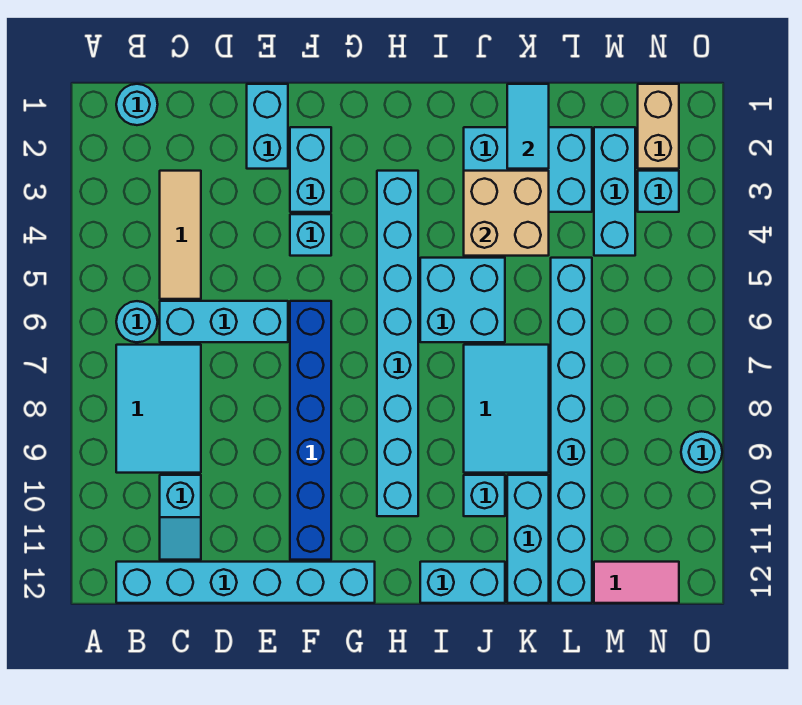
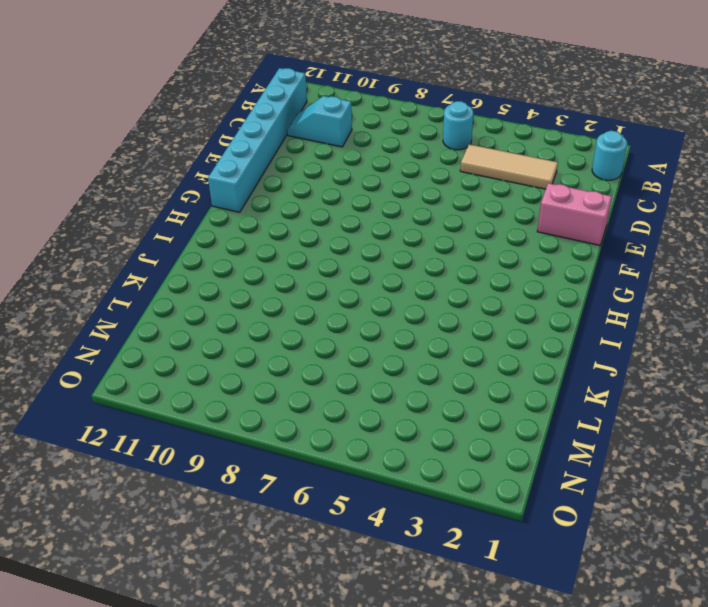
pink brick E1:E2 level 1 -> cyan brick E1:E2 level 1
none -> cyan tile B7:C9 level 1
none -> cyan brick C6:E6 level 1
none -> cyan brick F2:F3 level 1

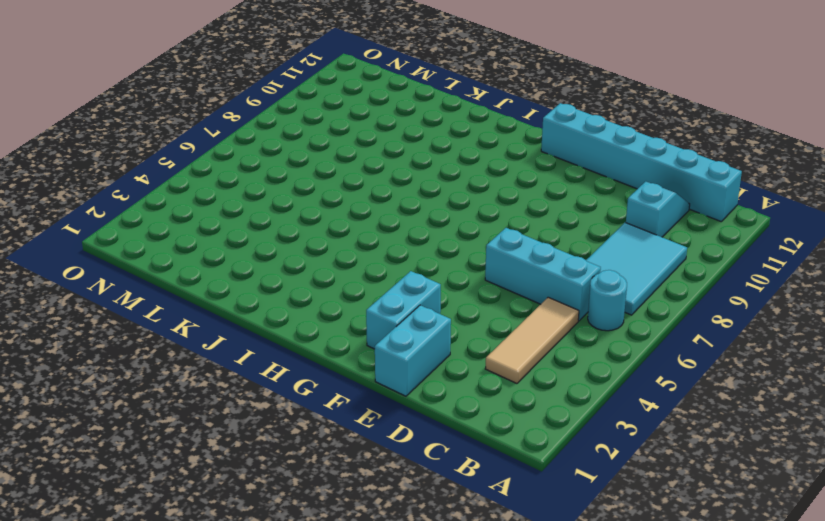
none -> cyan round brick B1 level 1
none -> cyan brick F4 level 1
none -> blue brick F6:F11 level 1

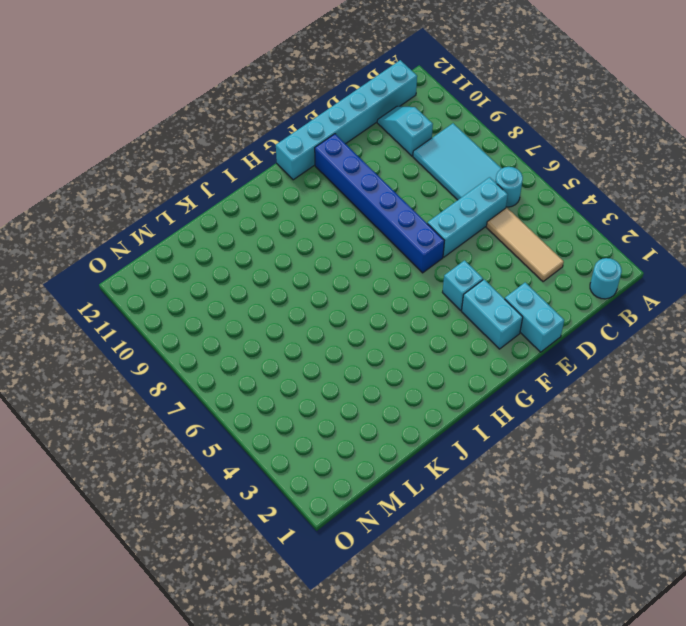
none -> cyan brick H3:H10 level 1
none -> cyan brick I5:J6 level 1
none -> cyan brick I12:J12 level 1

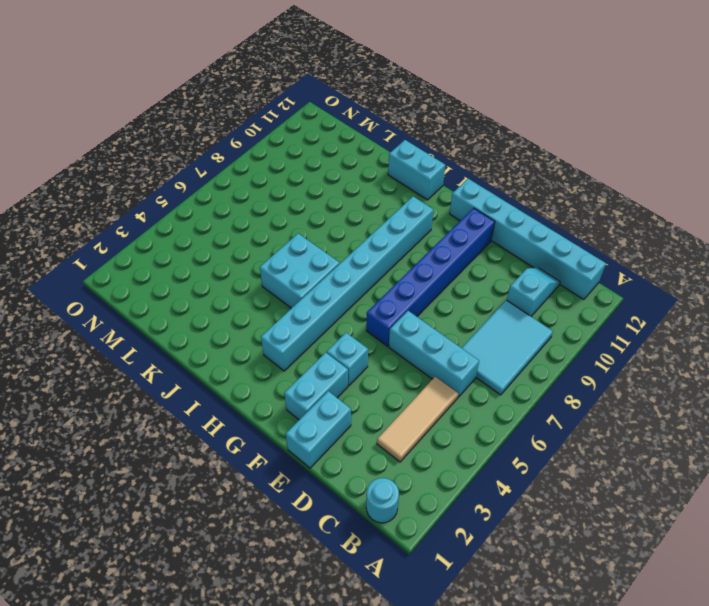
none -> cyan round brick B6 level 1
none -> cyan brick J2:L3 level 1
none -> cyan tile J7:K9 level 1

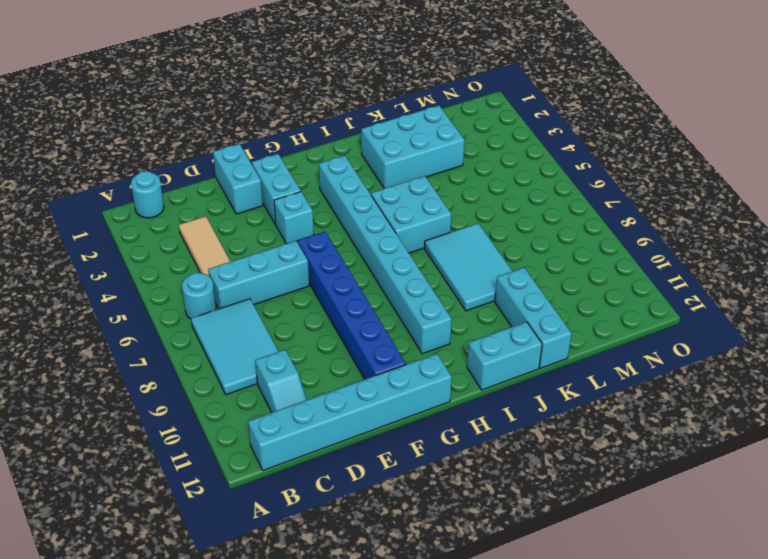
none -> cyan brick J10 level 1
none -> cyan brick L5:L12 level 1
none -> cyan brick M2:M4 level 1

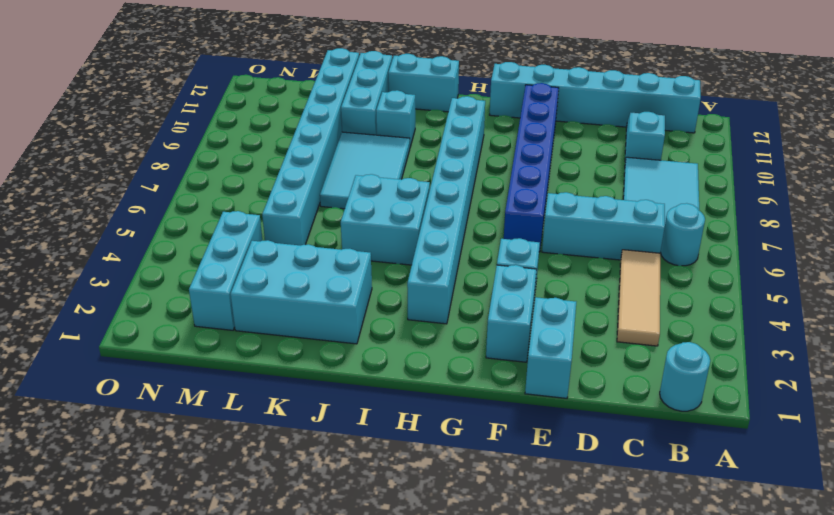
none -> pink tile M12:N12 level 1
none -> tan brick N1:N2 level 1
none -> cyan brick N3 level 1

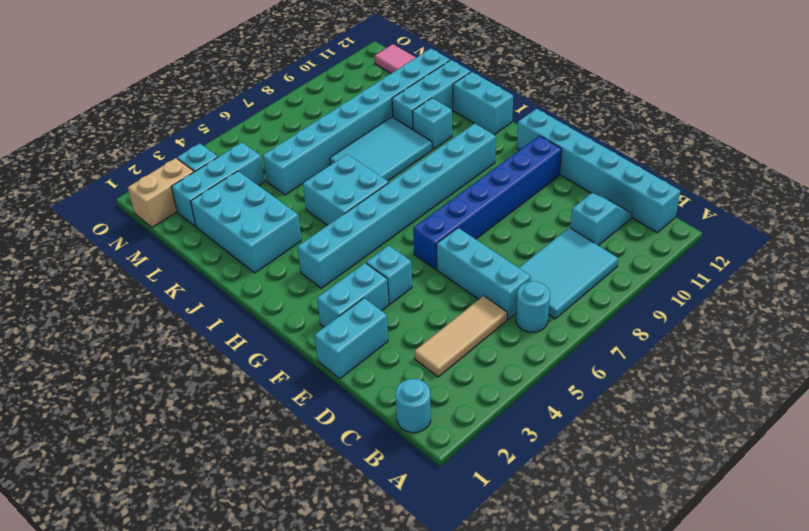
none -> cyan round brick O9 level 1
none -> tan brick J3:K4 level 2
none -> cyan tile K1:K2 level 2

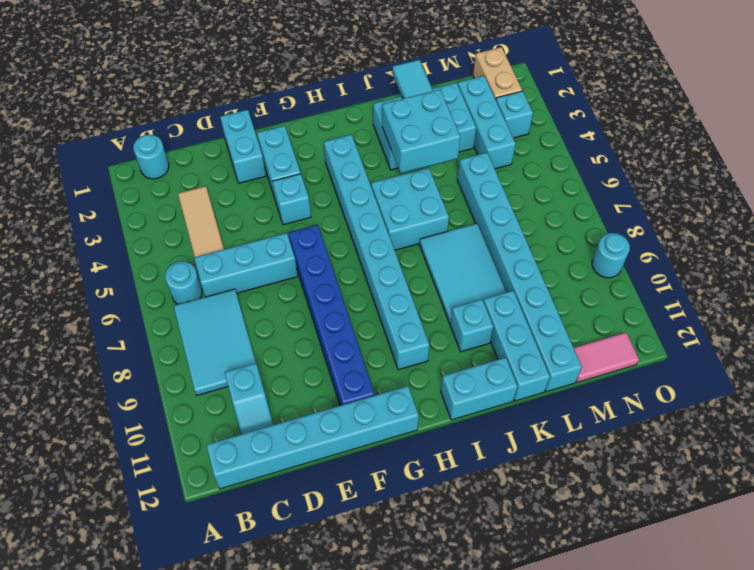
cyan brick J3:K4 level 2 -> tan brick J3:K4 level 2

